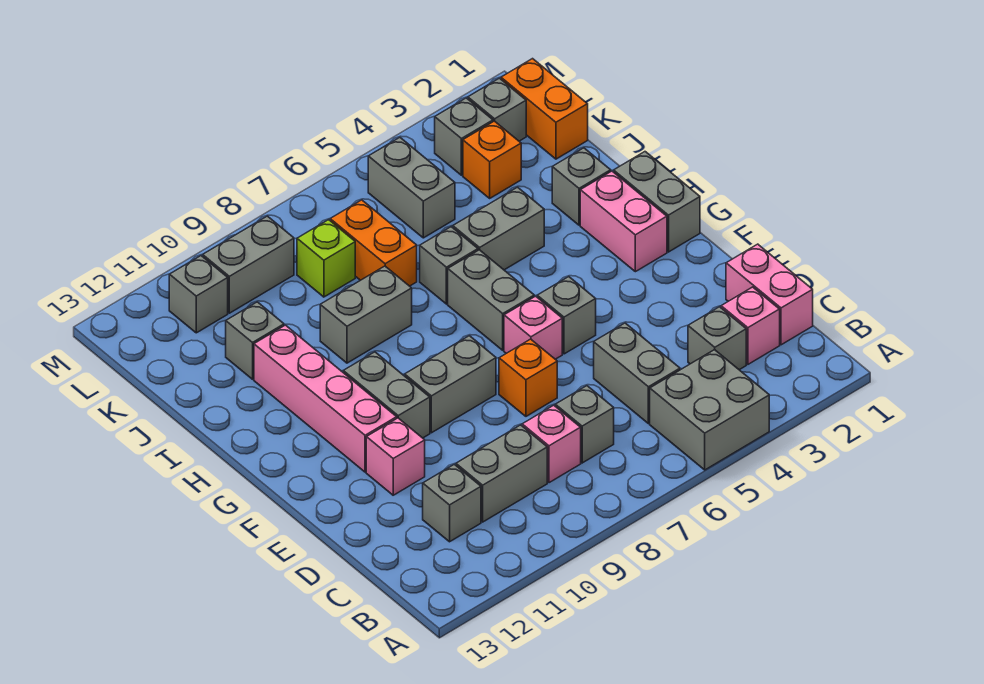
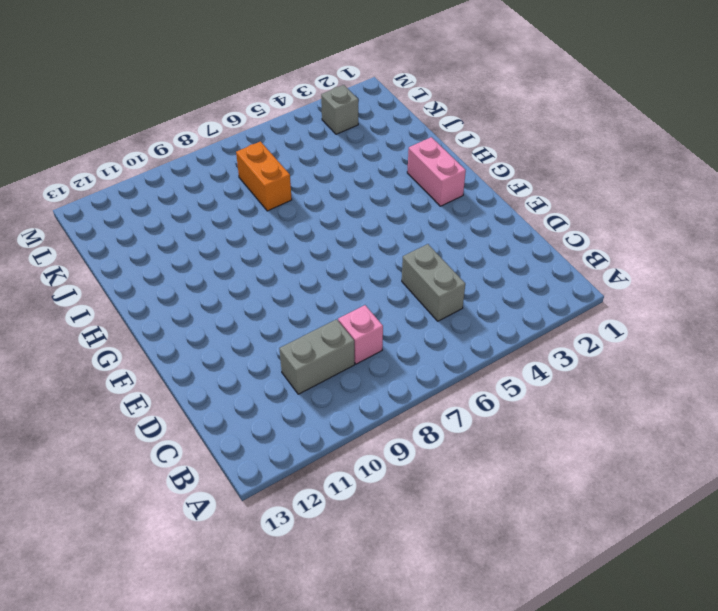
none -> grey brick A4:B5 level 1
none -> pink brick C1:D1 level 1
none -> pink brick C2 level 1
none -> grey brick C3 level 1

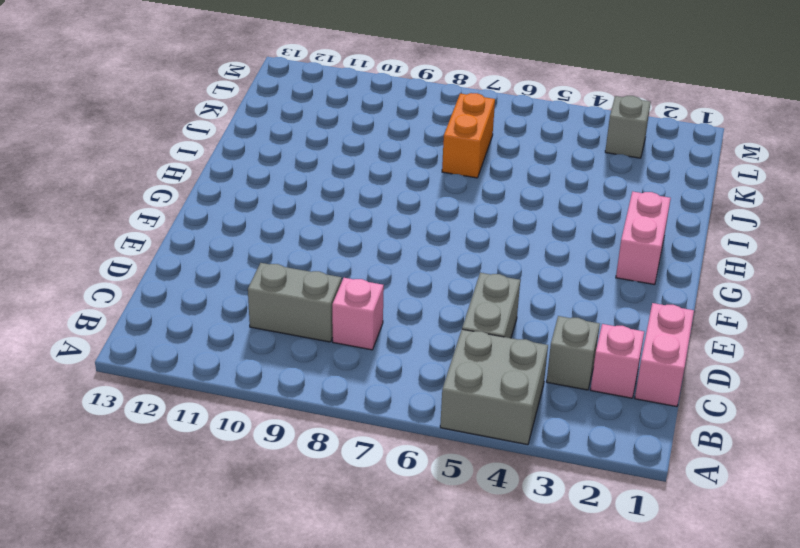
none -> grey brick C7 level 1
none -> grey brick C11 level 1
none -> orange brick E7 level 1
none -> pink brick E11 level 1

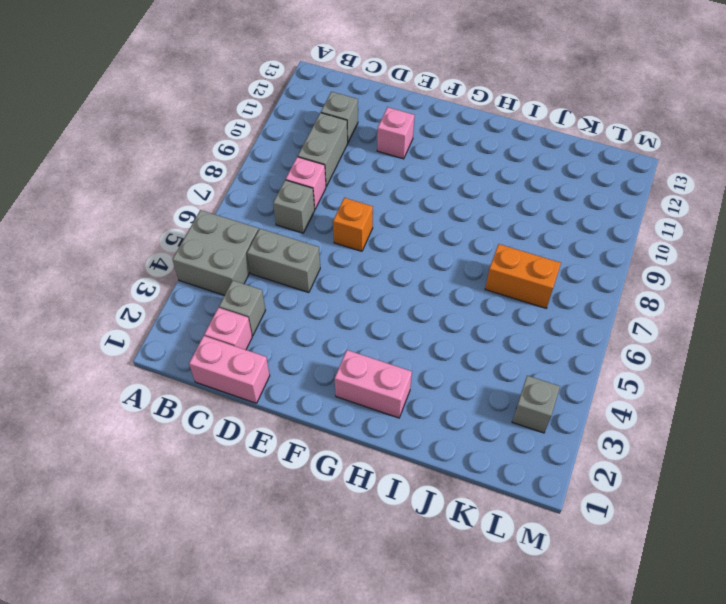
none -> grey brick F5 level 1
none -> pink brick F6 level 1
none -> grey brick F8:F9 level 1
none -> grey brick F10:G10 level 1

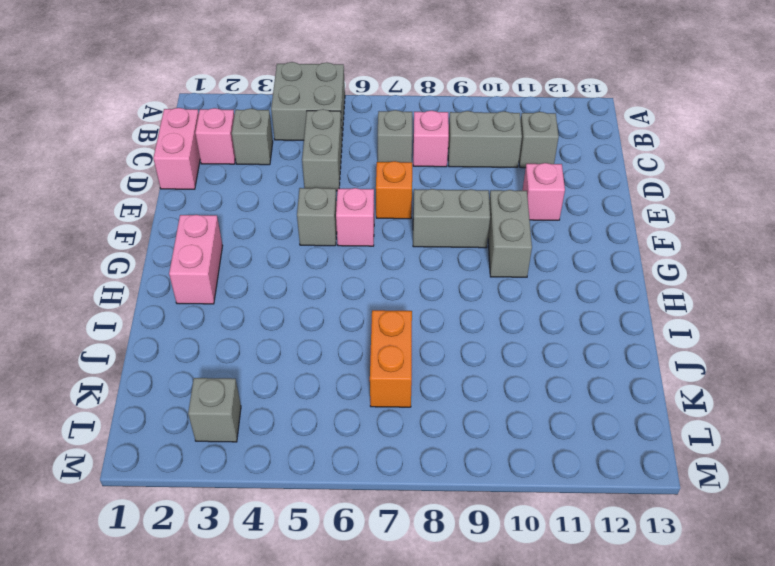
none -> pink brick F11:I11 level 1
none -> grey brick G1:H1 level 1
none -> grey brick G6:H6 level 1
none -> grey brick I2 level 1

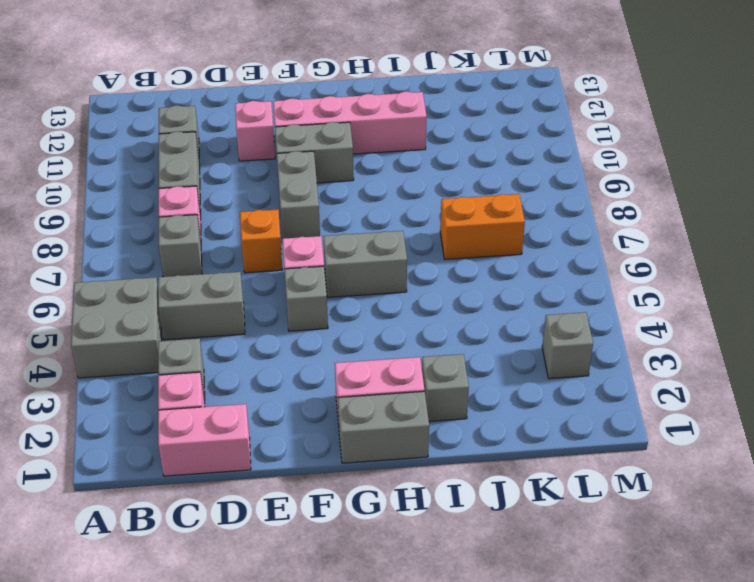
none -> grey brick I4:I5 level 1
none -> grey brick I6 level 1
none -> grey brick I8:I9 level 1
none -> grey brick J11 level 1

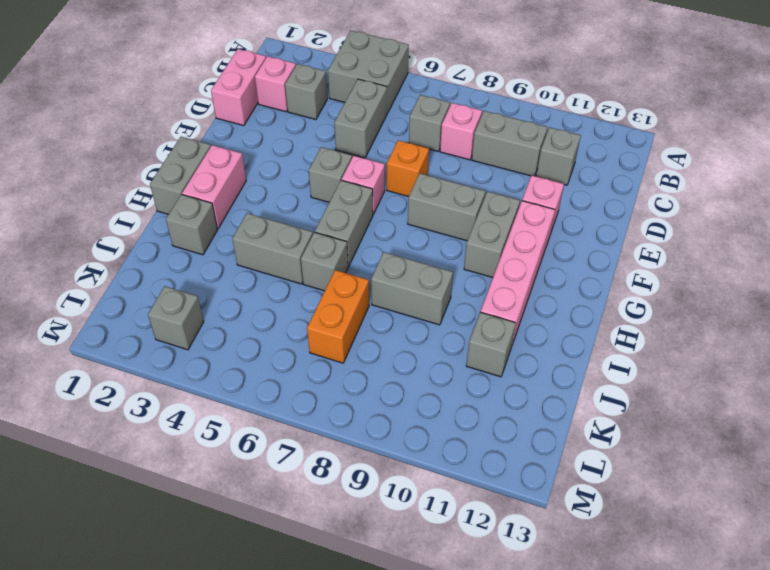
none -> orange brick K1:L1 level 1
none -> orange brick K3 level 1
none -> grey brick K5:L5 level 1
none -> lime brick K8 level 1

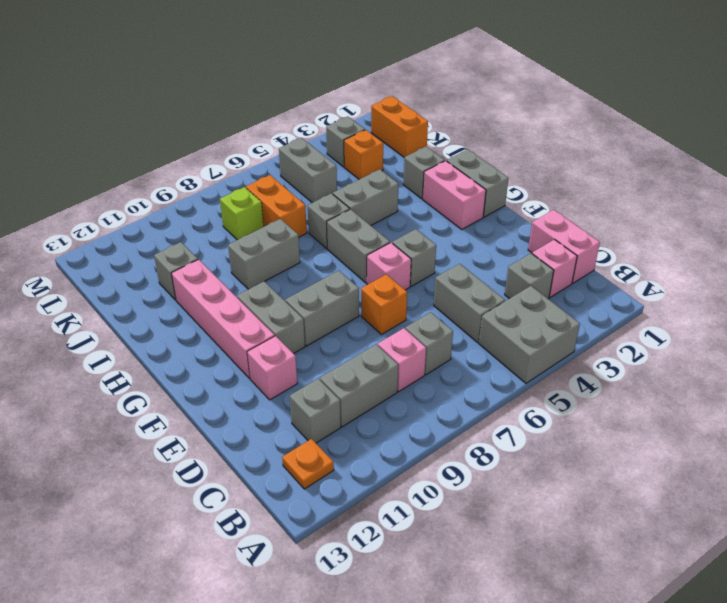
orange plate B12 level 1 -> none
none -> grey brick L2 level 1
none -> grey brick L9:L10 level 1
none -> grey brick L11 level 1

